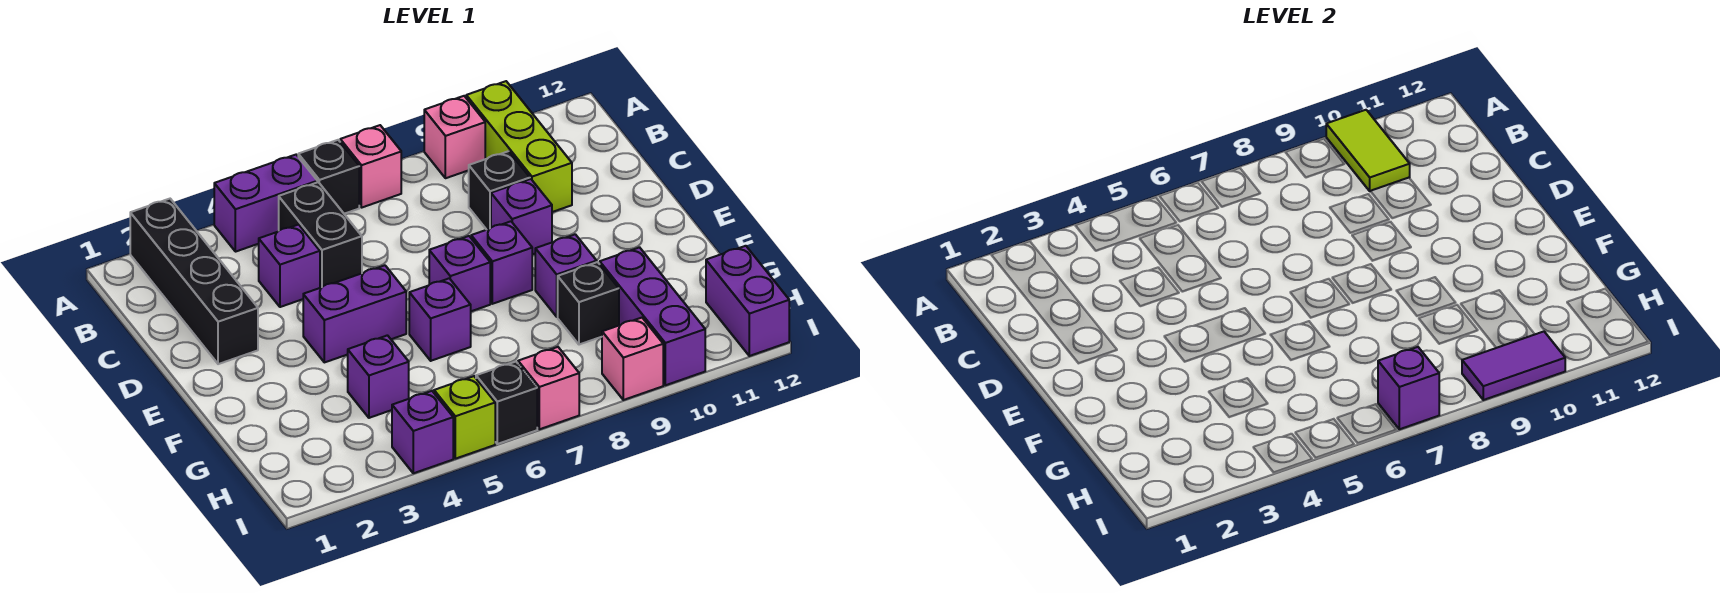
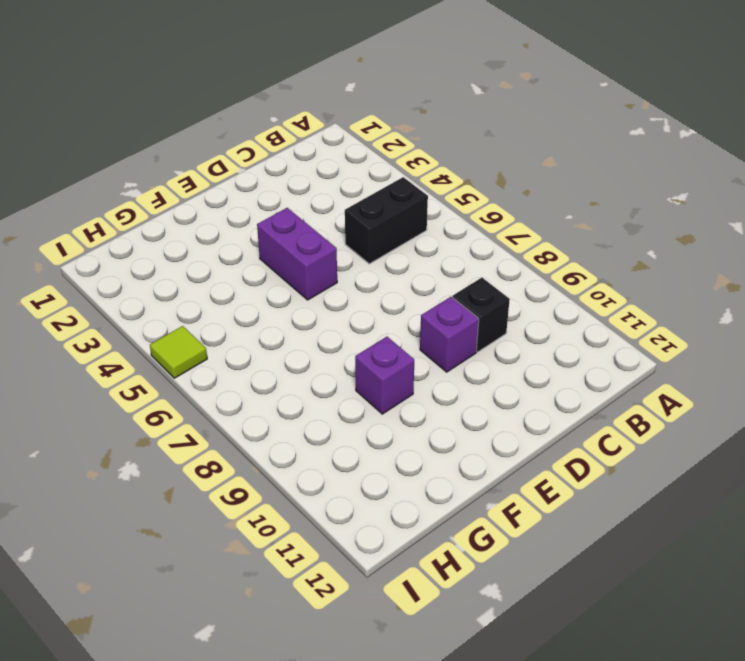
lime tile I5 level 1 -> lime brick I5 level 1
none -> black brick A2:D2 level 1
none -> purple brick A4:A5 level 1
none -> black brick A6 level 1

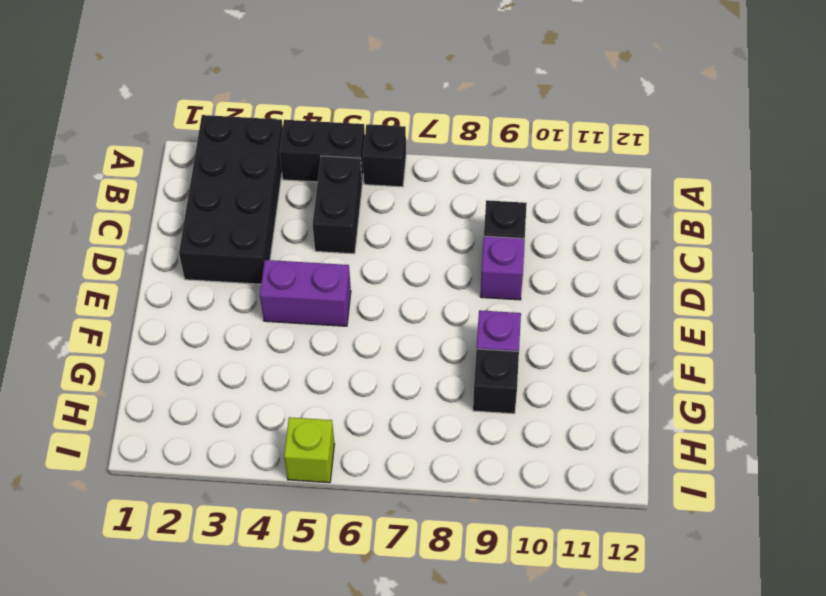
black brick A2:D3 level 1 -> black brick A2:D2 level 1
black brick A4:A5 level 1 -> purple brick A4:A5 level 1
none -> pink brick A7 level 1
none -> pink brick A9 level 1
none -> lime brick A10:C10 level 1

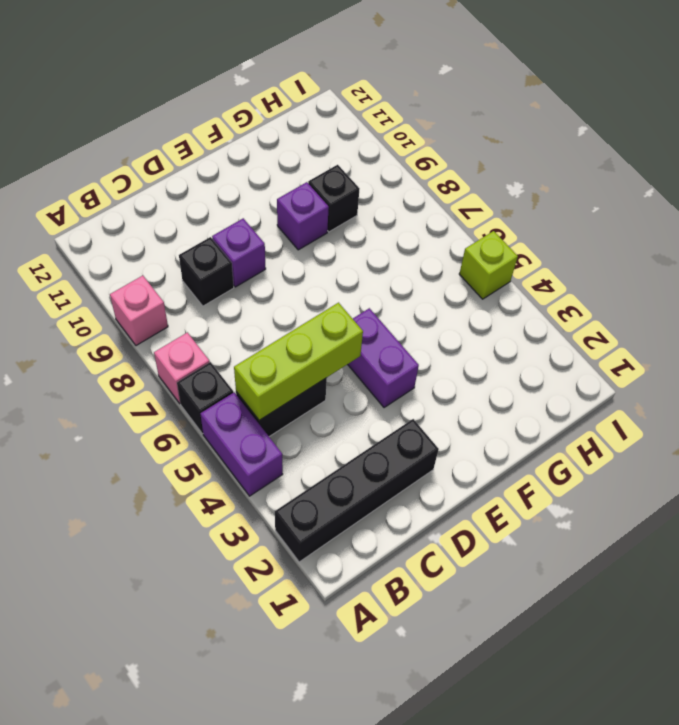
lime brick B5:D5 level 2 -> lime brick A10:C10 level 1
none -> purple brick C4 level 1
none -> purple brick E7 level 1
none -> purple brick E8 level 1

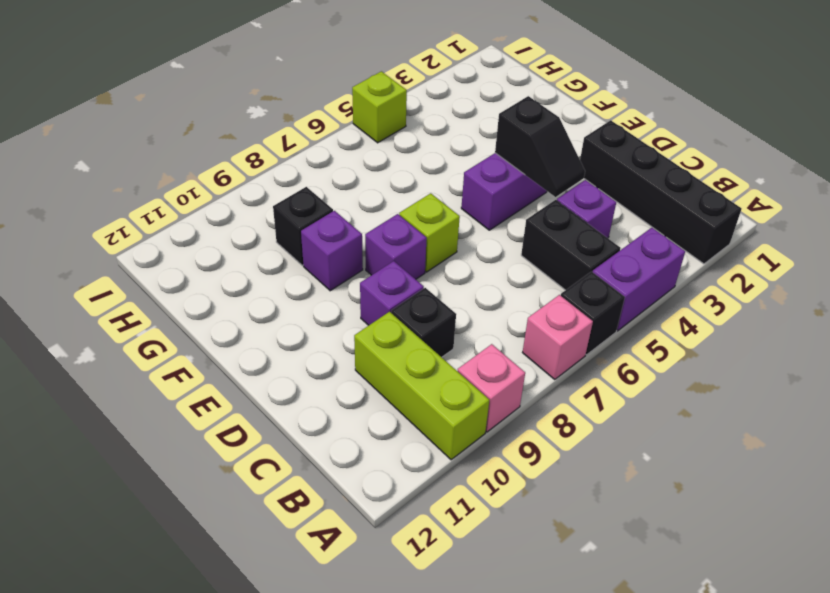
black slope D4:E4 level 2 top E -> none
lime brick E7 level 1 -> purple brick E7 level 1
none -> purple brick F6 level 1
none -> purple brick G4 level 1
none -> purple brick G10:I10 level 1

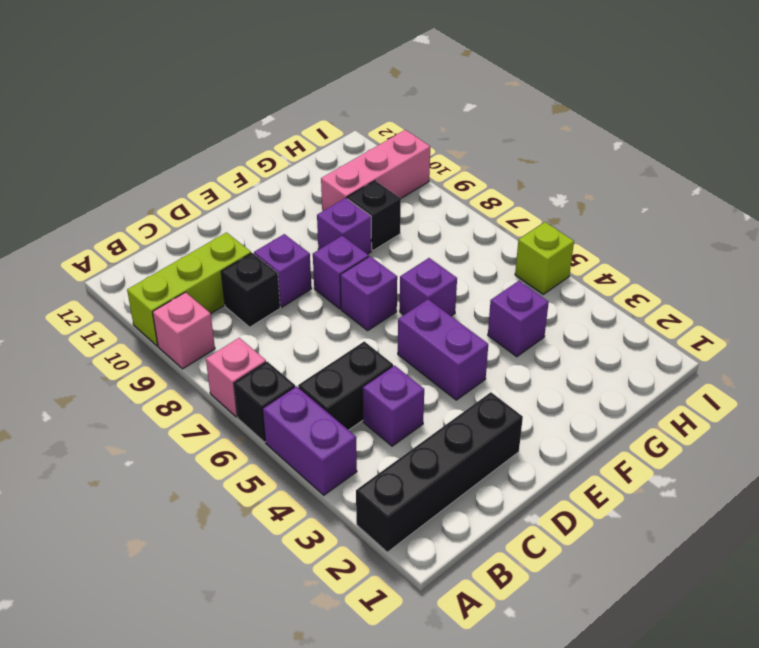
pink brick G10:I10 level 1 -> purple brick G10:I10 level 1
none -> purple brick H12:I12 level 1
none -> purple brick I4 level 1
none -> black brick I6 level 1

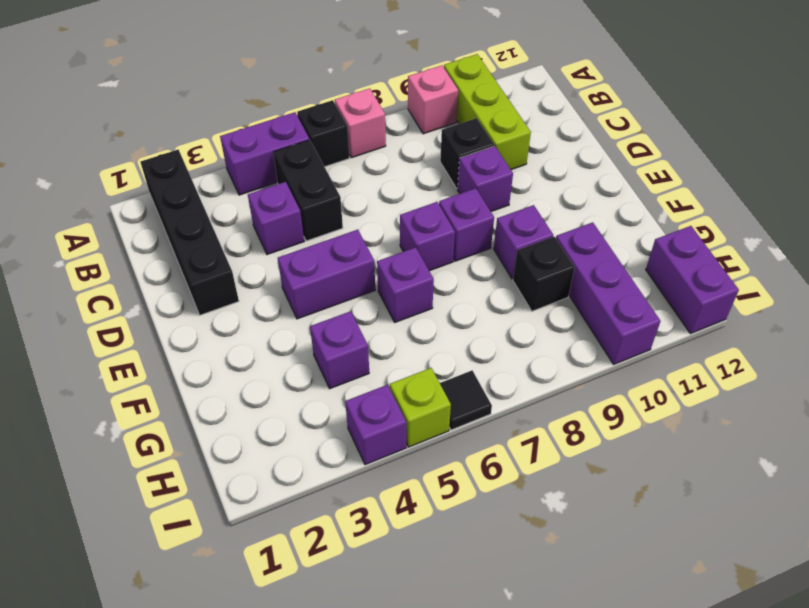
black tile I6 level 1 -> black brick I6 level 1
none -> pink brick I7 level 1
none -> pink brick I9 level 1
none -> lime tile A10:B10 level 2

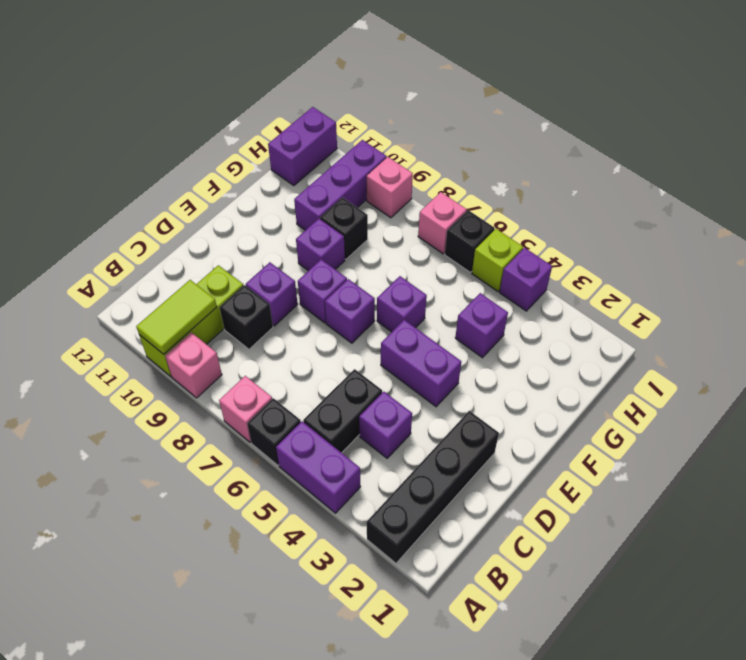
none -> purple brick I7 level 2
none -> purple tile I9:I10 level 2

